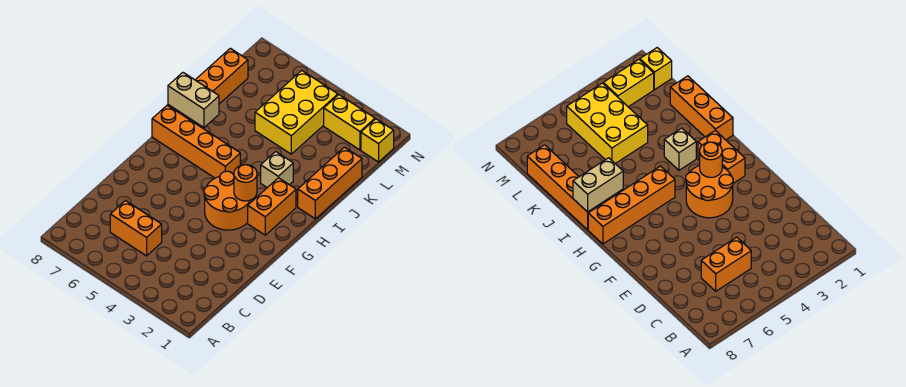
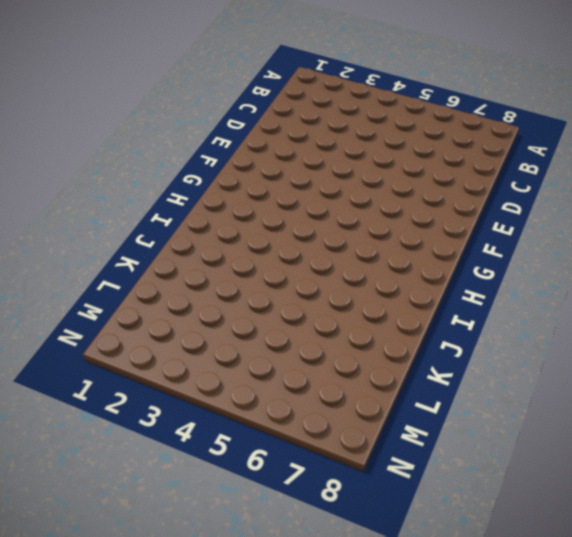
none -> orange brick C5:C6 level 1
none -> orange round brick F3:G4 level 1
none -> orange brick G2:H2 level 1

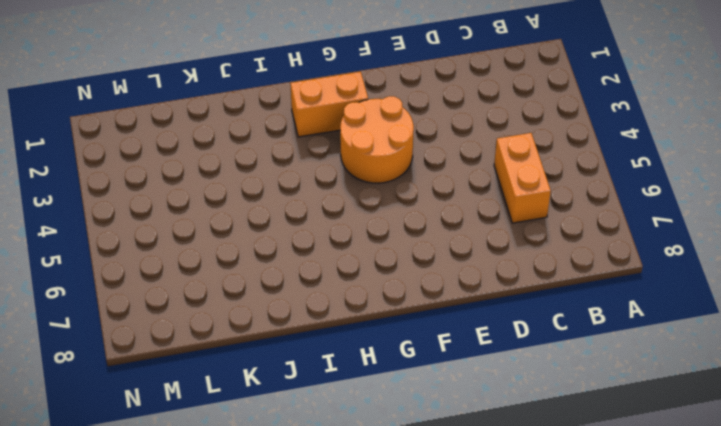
none -> orange brick H5:H8 level 1
none -> orange brick I1:K1 level 1
none -> tan brick I3 level 1

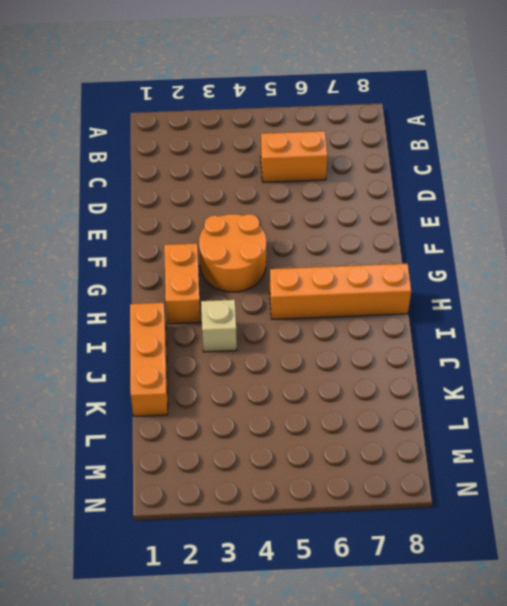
none -> orange brick I8:L8 level 1
none -> yellow brick K4:M5 level 1
none -> yellow brick M1 level 1

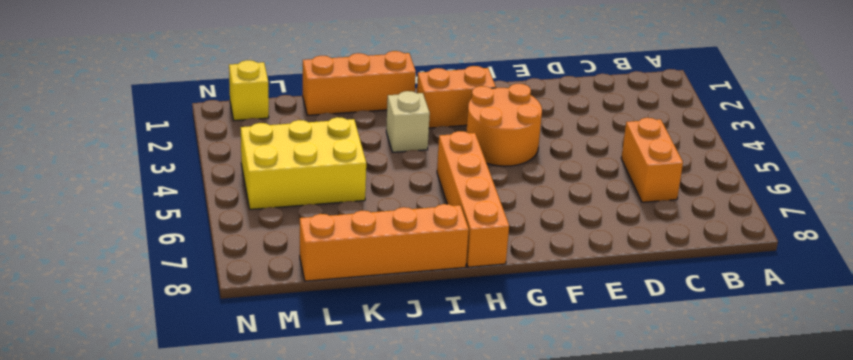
none -> yellow brick M2:M3 level 1
none -> orange round brick G3 level 2
none -> tan brick I7:I8 level 2

